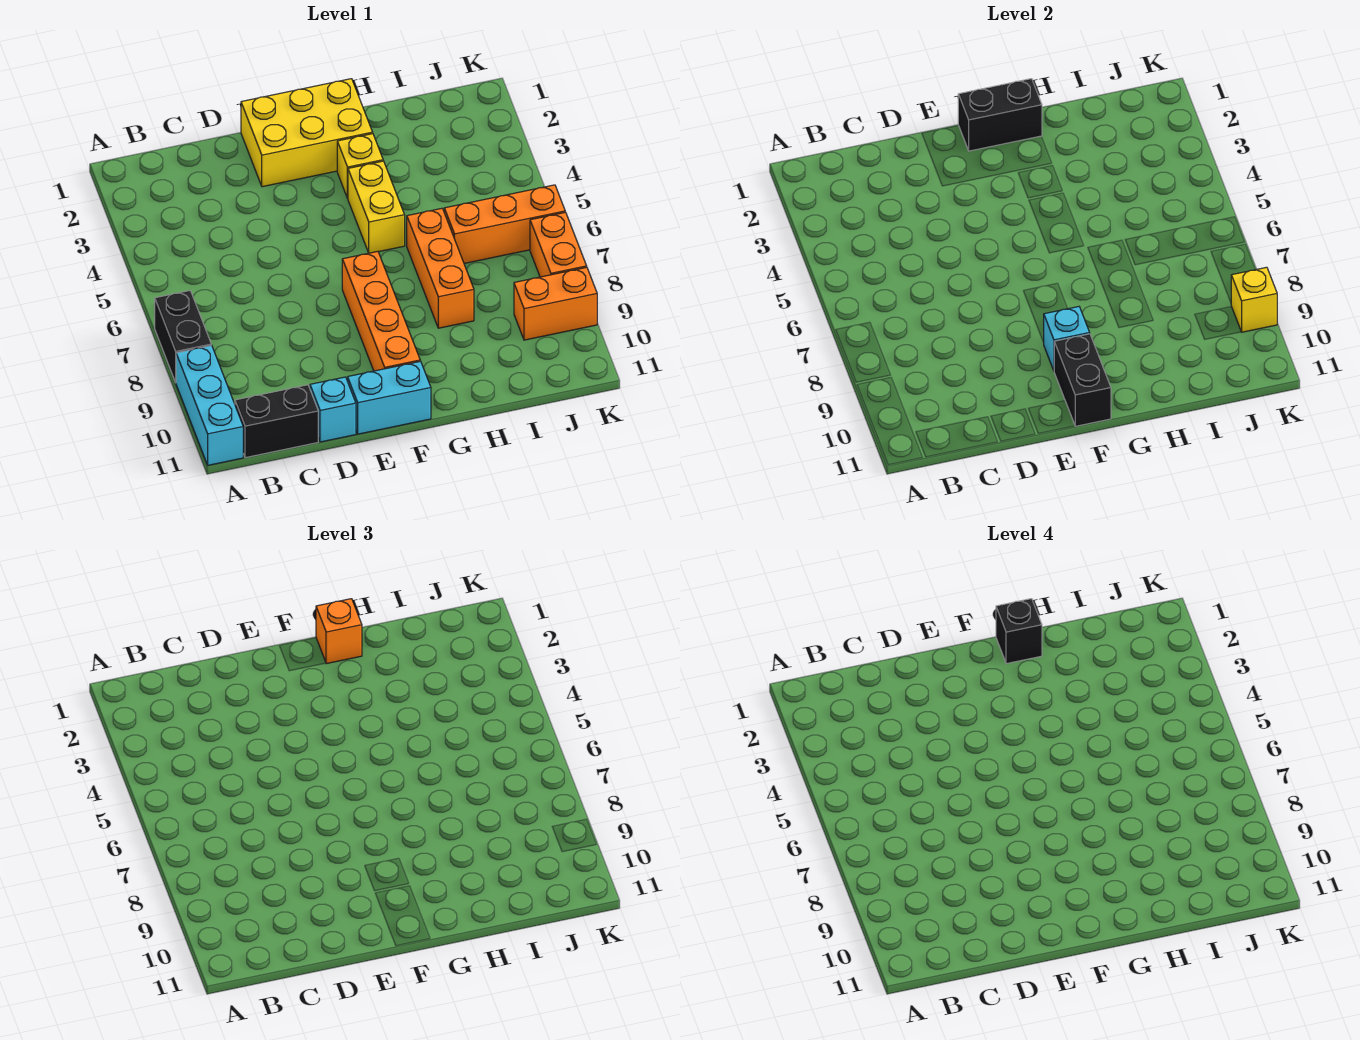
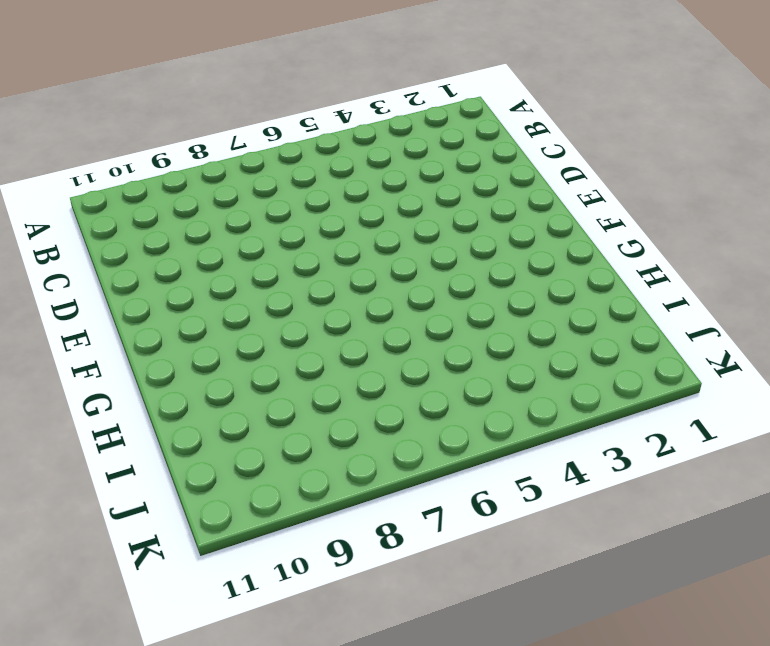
none -> black brick A7:A8 level 1
none -> cyan brick A9:A11 level 1
none -> black brick B11:C11 level 1

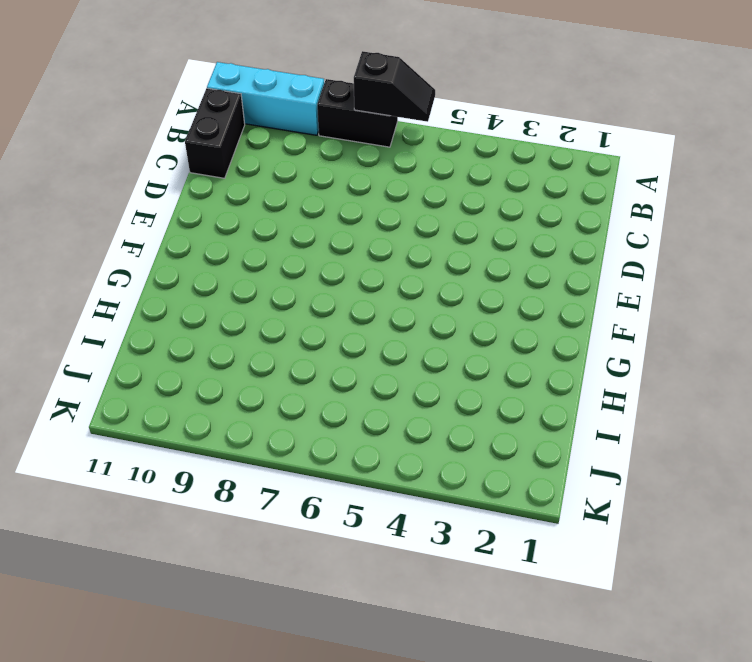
black slope A6:A7 level 2 top 7 -> none
none -> cyan brick D11 level 1
none -> yellow brick E1:G2 level 1
none -> cyan brick E11:F11 level 1

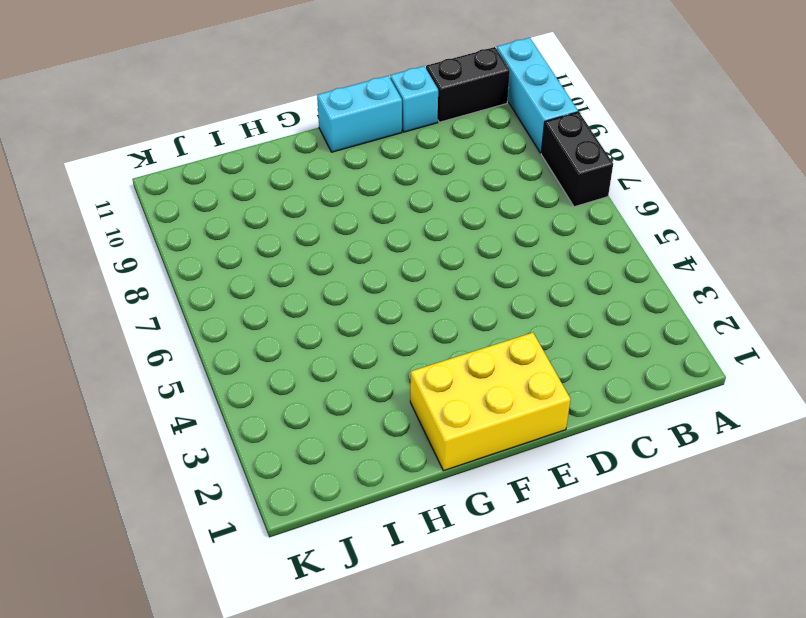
none -> orange brick F7:F10 level 1
none -> yellow brick G3 level 1
none -> yellow brick G4:G5 level 1

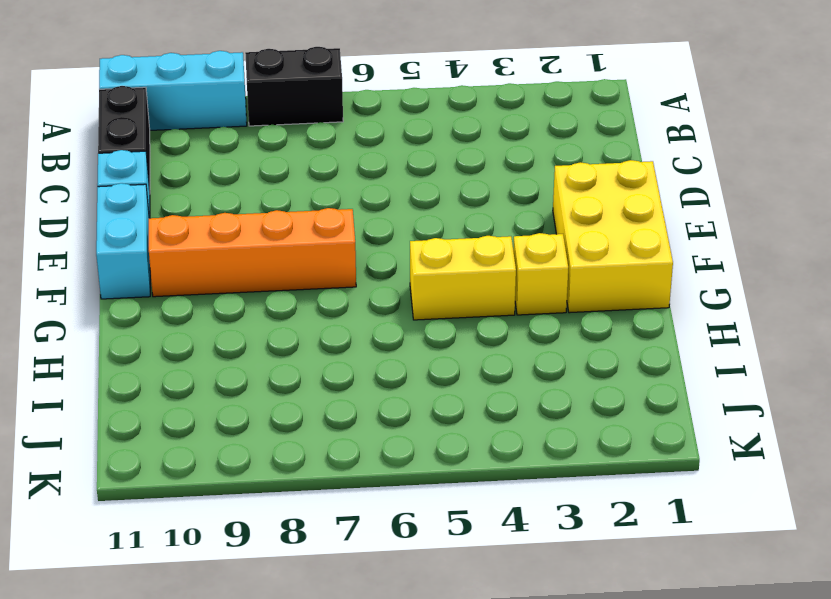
none -> orange brick H6:H8 level 1
none -> orange brick I6:K6 level 1
none -> orange brick J9:K9 level 1

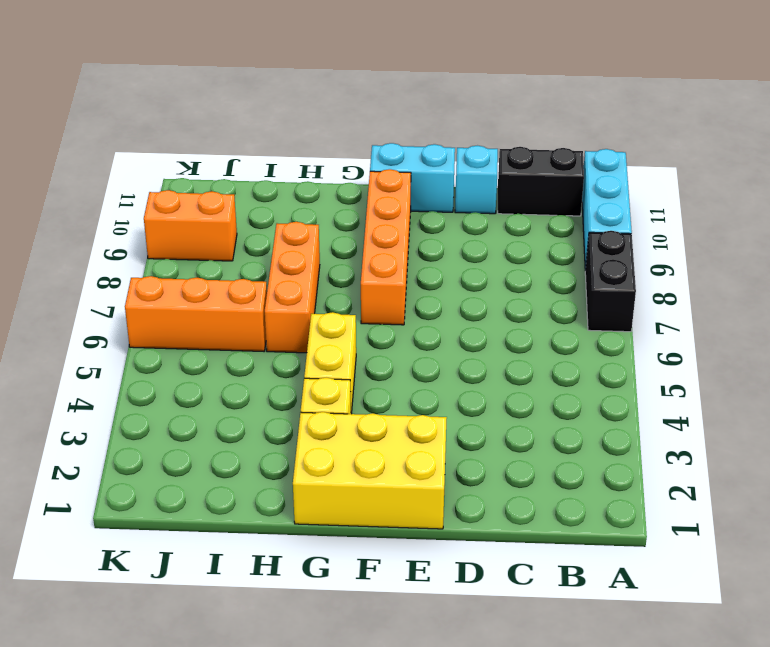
none -> orange brick K7:K8 level 1
none -> black brick F1:G1 level 2
none -> cyan brick F9 level 2

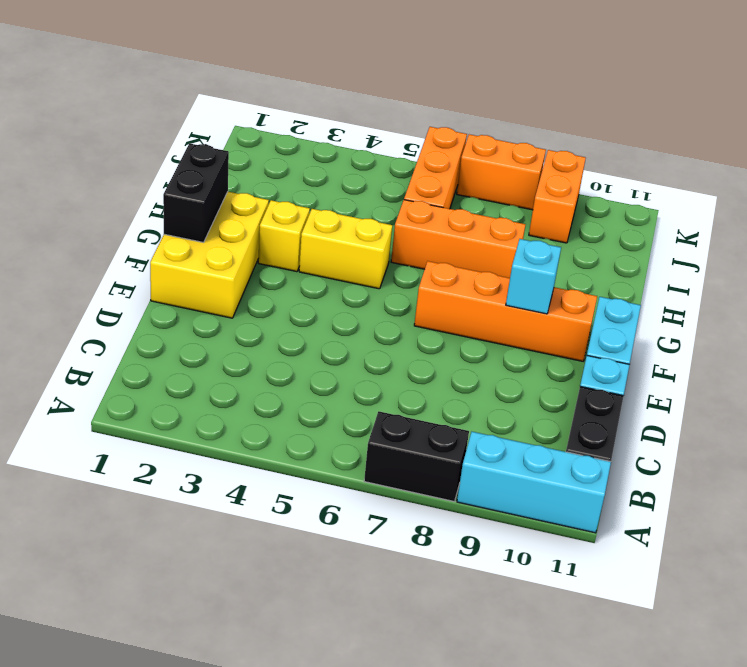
none -> black brick F10:F11 level 2
none -> yellow brick K9 level 2
none -> orange brick G1 level 3

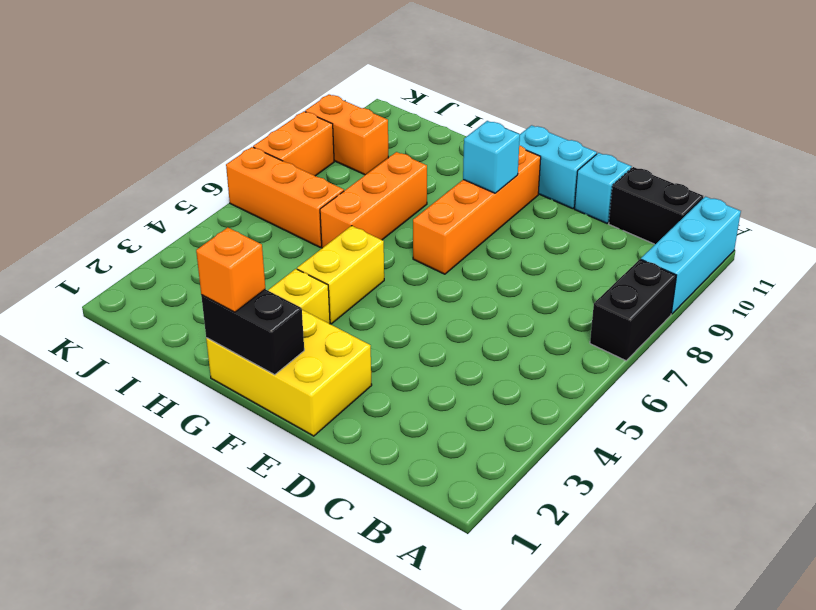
none -> black brick F10:F11 level 2
none -> yellow brick K9 level 2
none -> black brick G1 level 4

